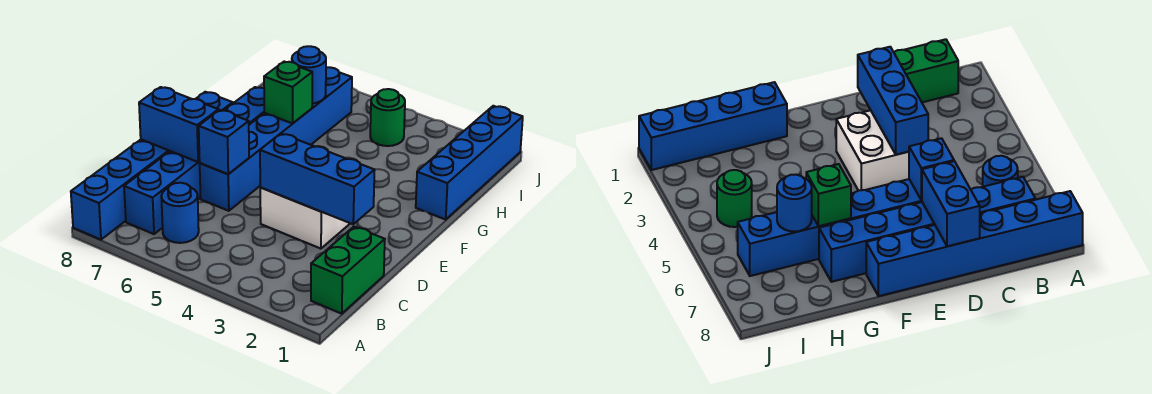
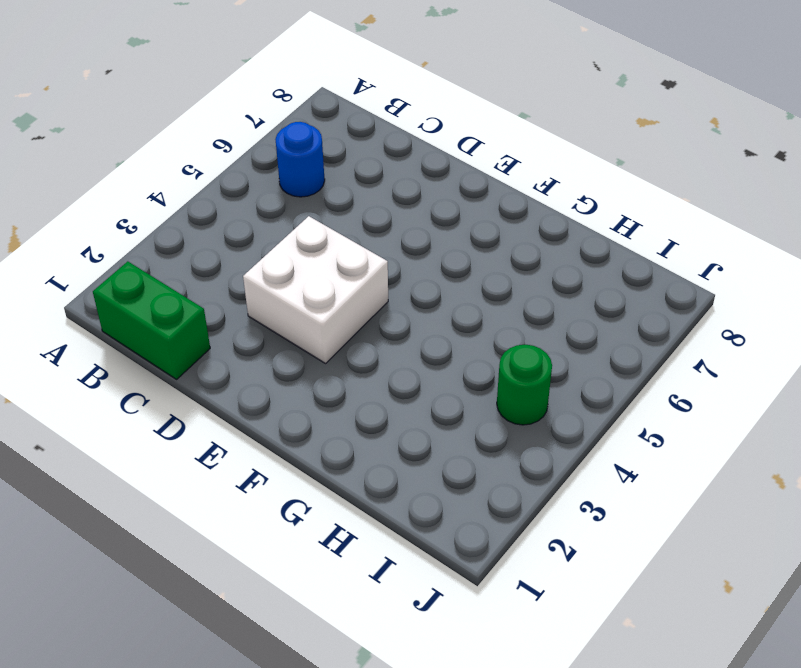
none -> blue brick A8:F8 level 1
none -> blue brick B7:G7 level 1
none -> blue brick D6:I6 level 1

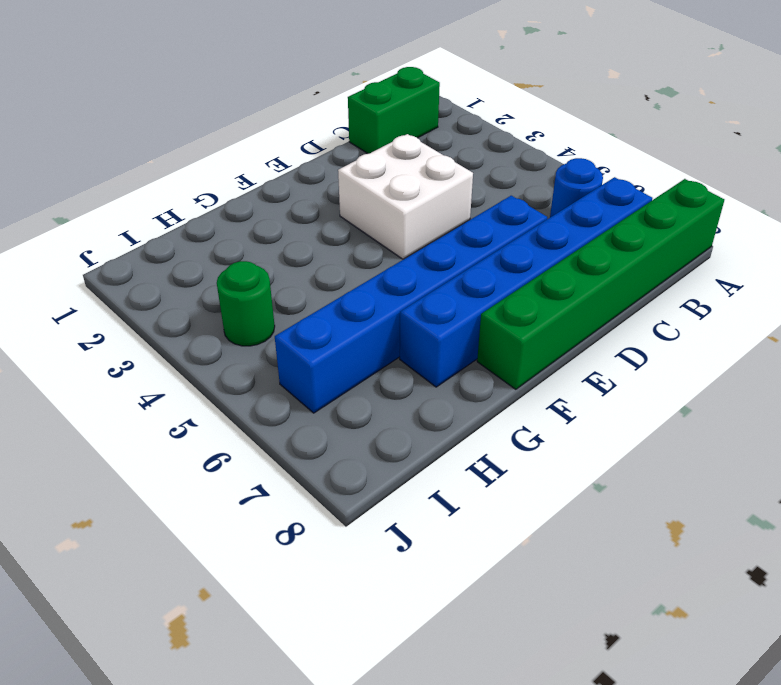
green brick A8:F8 level 1 -> blue brick A8:F8 level 1
none -> blue brick G1:J1 level 1
none -> blue brick D2:D4 level 2
none -> blue brick D6 level 2

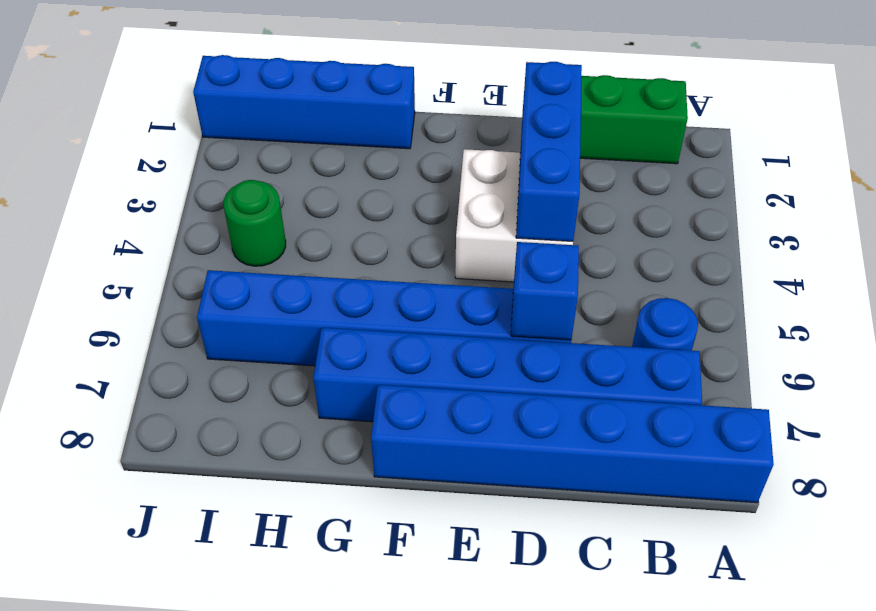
none -> blue brick D7:D8 level 2
none -> green brick G6 level 2
none -> blue round brick H6 level 2

